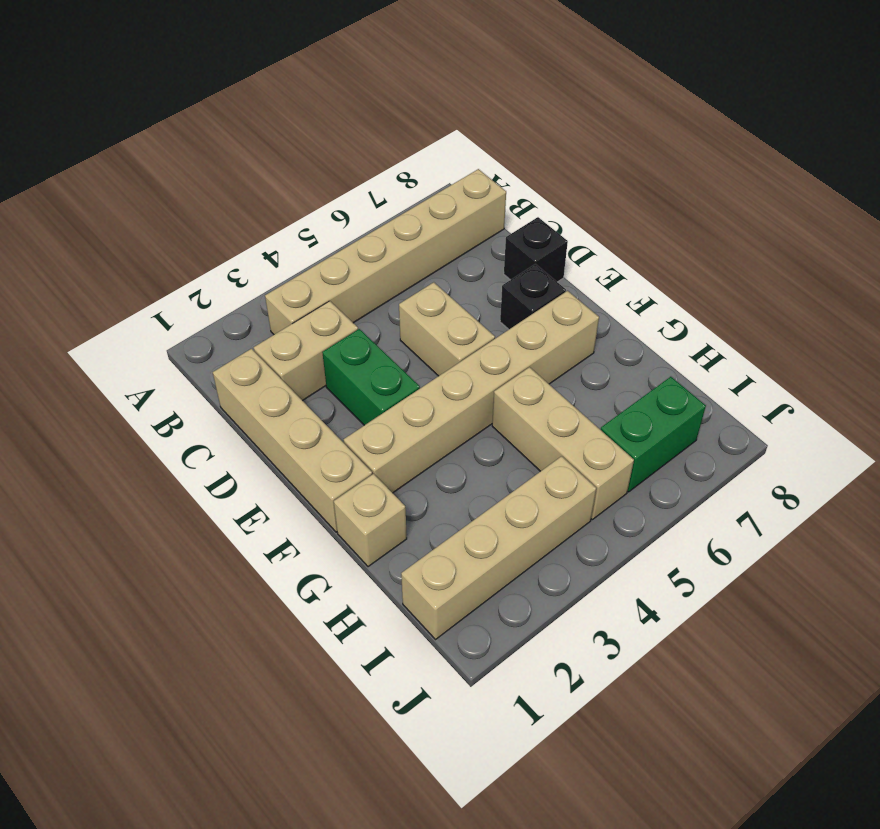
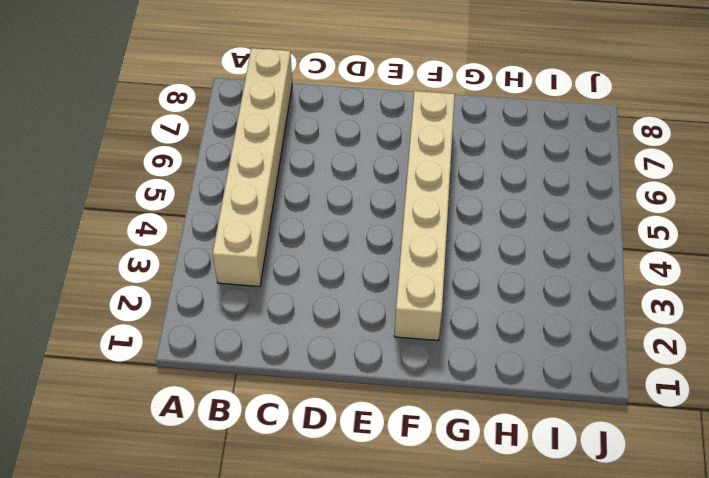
none -> tan brick C1:F1 level 1
none -> tan brick C2:C3 level 1
none -> green brick D3:E3 level 1

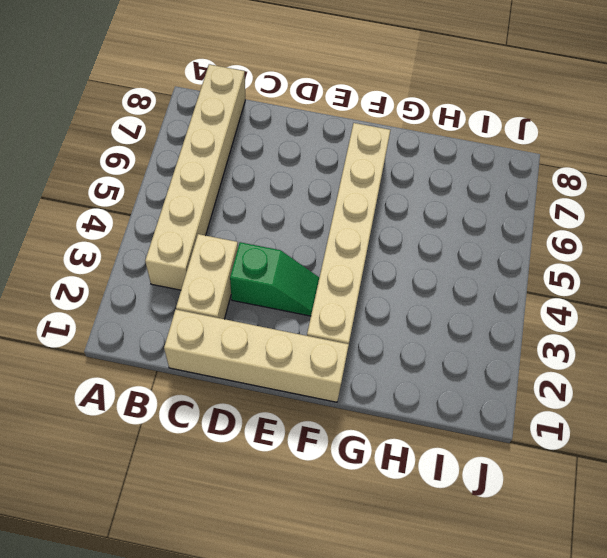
green slope D3:E3 level 1 top D -> green brick D3:E3 level 1
none -> tan brick D5:E5 level 1
none -> black brick D8 level 1
none -> black brick E7 level 1

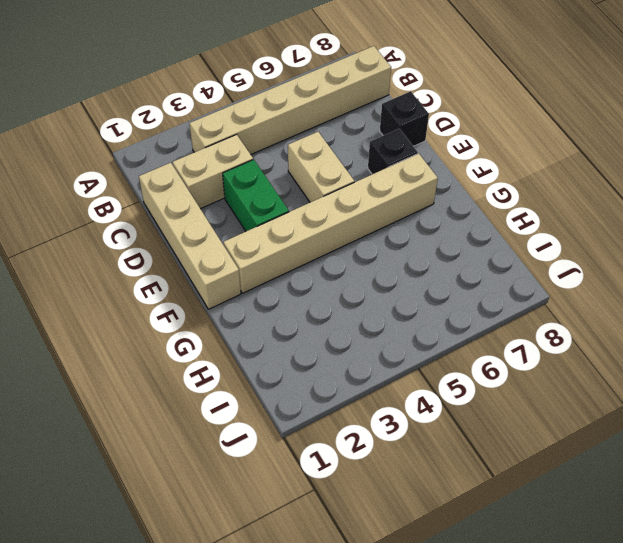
none -> tan brick G1 level 1
none -> tan brick G5:I5 level 1
none -> tan brick I1:I4 level 1

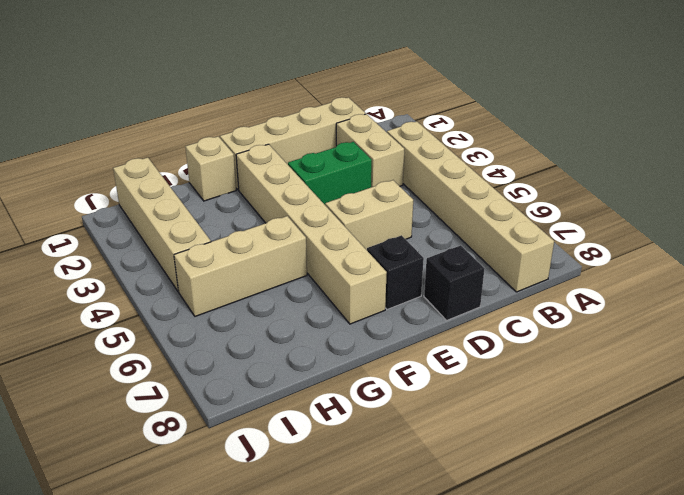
none -> green brick I6:I7 level 1

